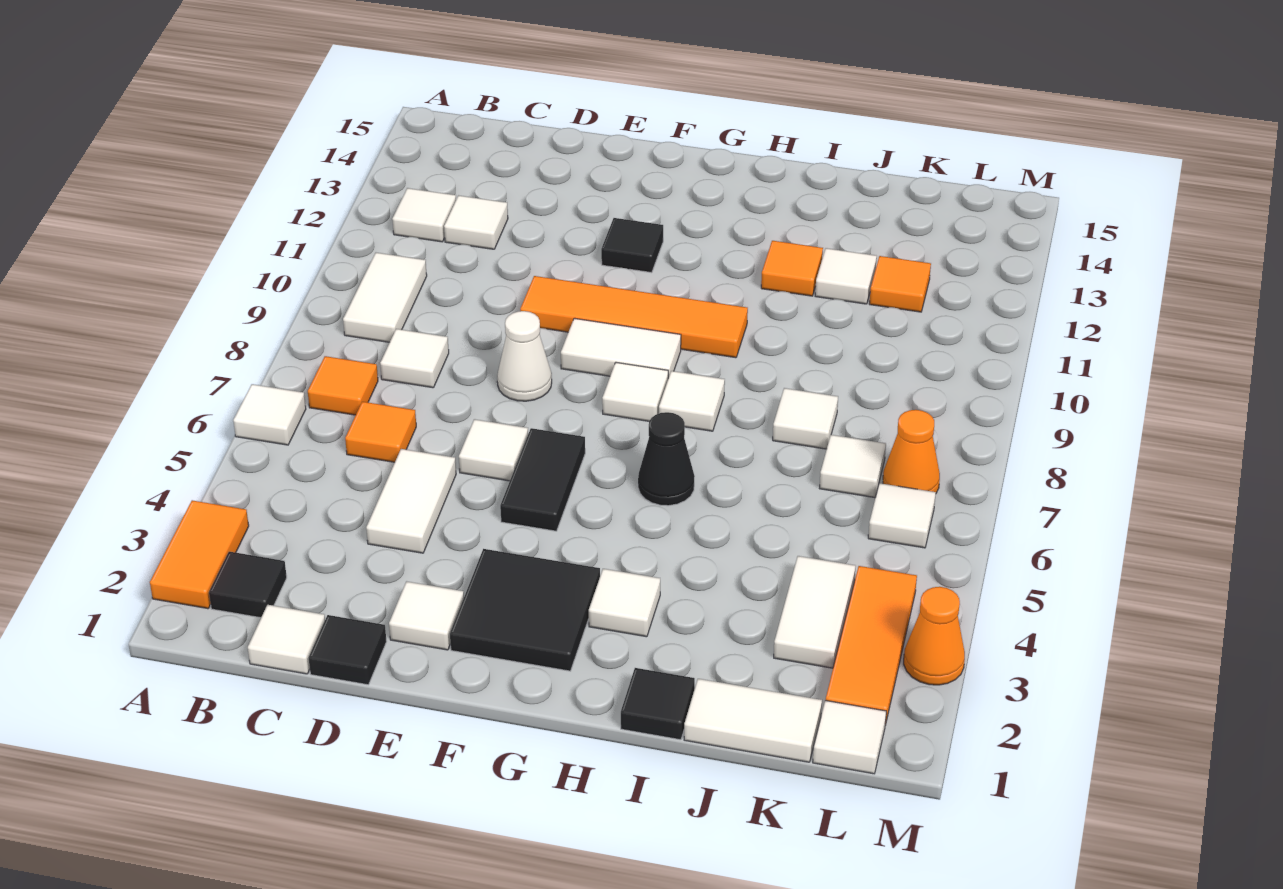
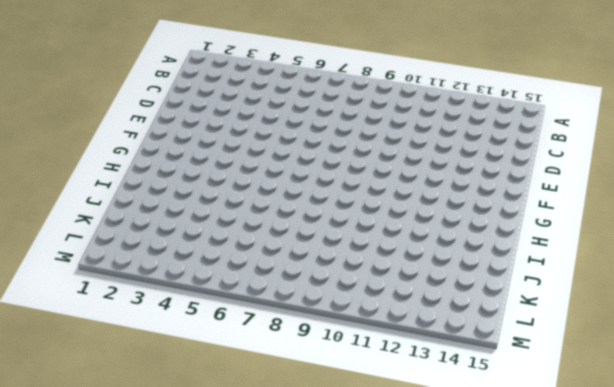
none -> orange tile A2:A3 level 1
none -> white tile A6 level 1
none -> black tile B2 level 1
none -> orange tile B7 level 1

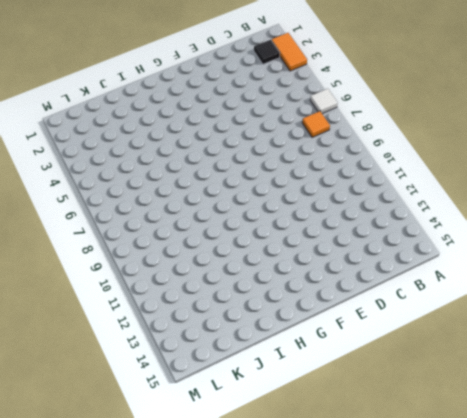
none -> white tile B9:B10 level 1
none -> white tile B12 level 1
none -> white tile C1 level 1
none -> orange tile C6 level 1

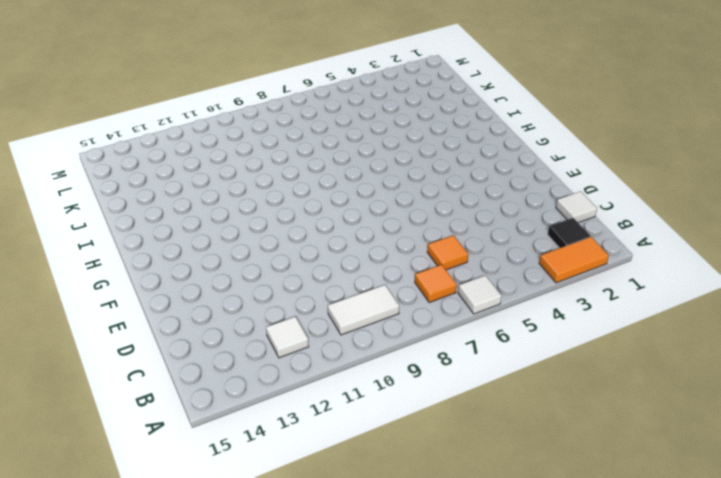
none -> white tile C8 level 1
none -> white tile C12 level 1
none -> black tile D1 level 1
none -> white tile D4:D5 level 1

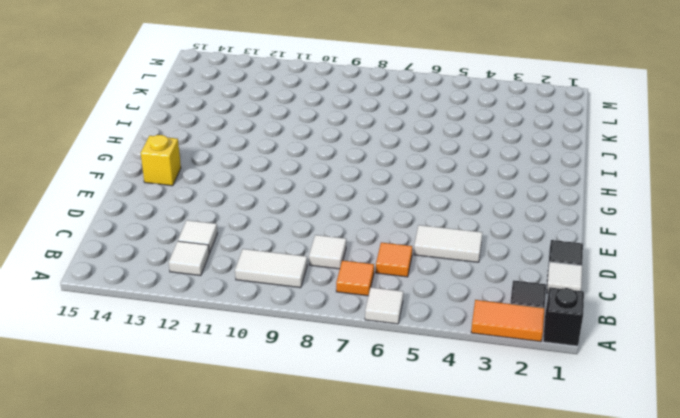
black brick A1 level 1 -> none
yellow brick F14 level 1 -> none
none -> white tile E2 level 1
none -> white tile E6 level 1
none -> white cone E8 level 1
none -> orange tile E10:H10 level 1

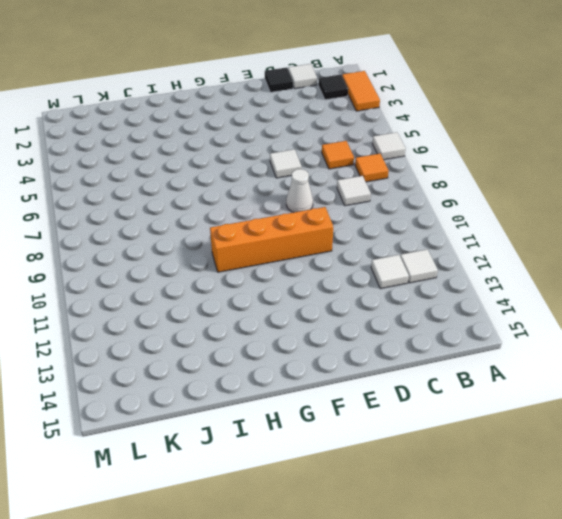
orange brick E10:H10 level 1 -> orange tile E10:H10 level 1
none -> white tile B9:B10 level 1
none -> white tile D4:D5 level 1
none -> white tile E2 level 1
none -> black tile F2:G3 level 1

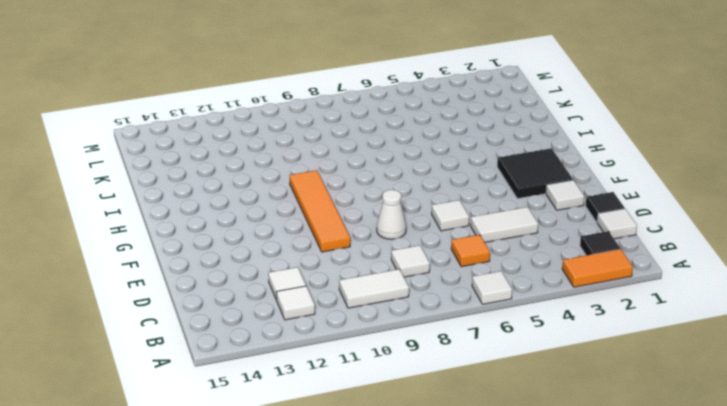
none -> orange tile B7 level 1
none -> black tile F5:F6 level 1
none -> white tile F9:G9 level 1
none -> black tile F12 level 1

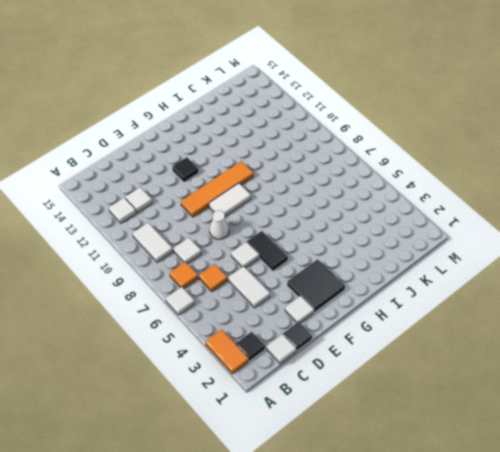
none -> white tile G8 level 1
none -> white tile H3 level 1
none -> black cone H6 level 1
none -> white tile H8 level 1

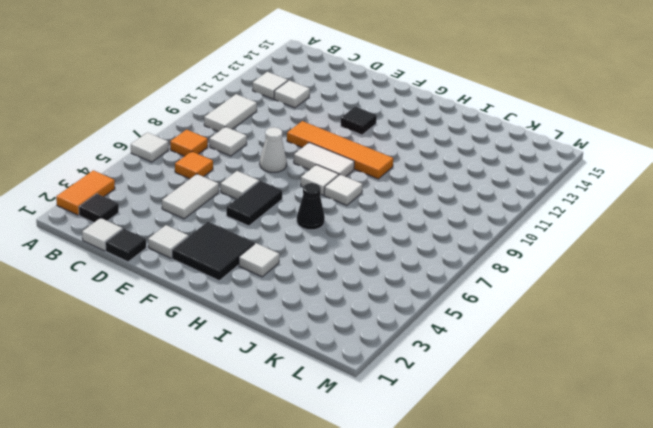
none -> black tile I1 level 1
none -> orange tile I12 level 1
none -> white tile J1:K1 level 1
none -> white tile J8 level 1

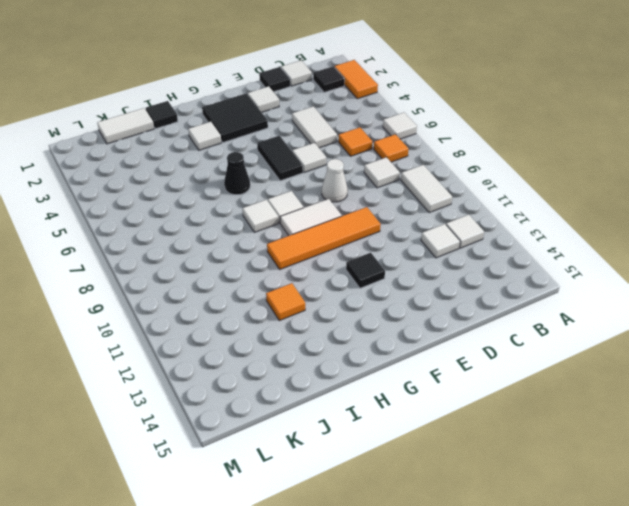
none -> white tile J8 level 1
none -> white tile J12 level 1
none -> white tile K3:K4 level 1
none -> white tile K7 level 1

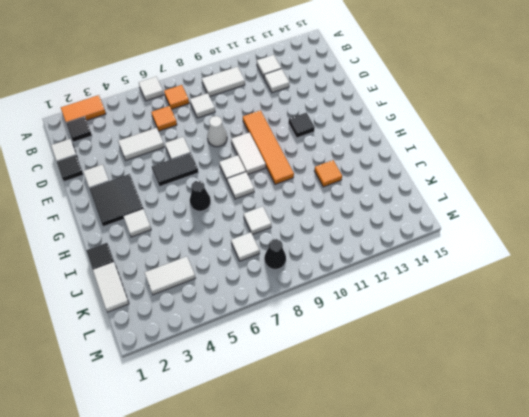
black cone L8 level 1 -> none
none -> white tile J12 level 1
none -> orange tile K12 level 1
none -> white tile L1 level 1
none -> orange tile L2:L4 level 1

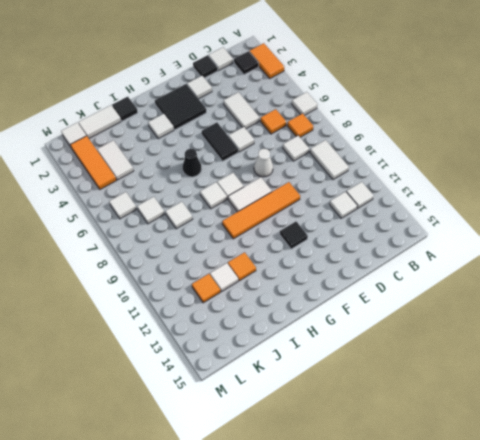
none -> orange cone L7 level 1
none -> orange cone M3 level 1

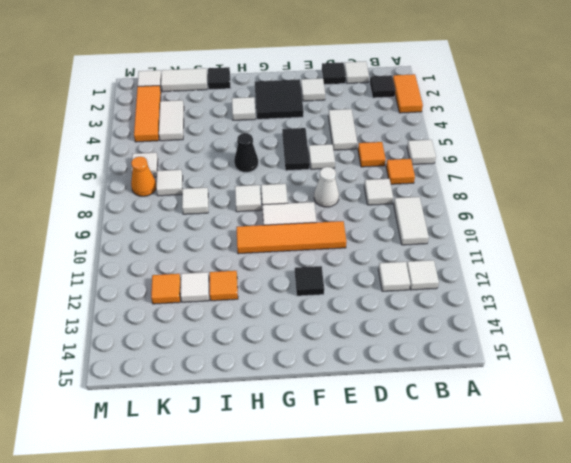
none -> orange cone M3 level 1

